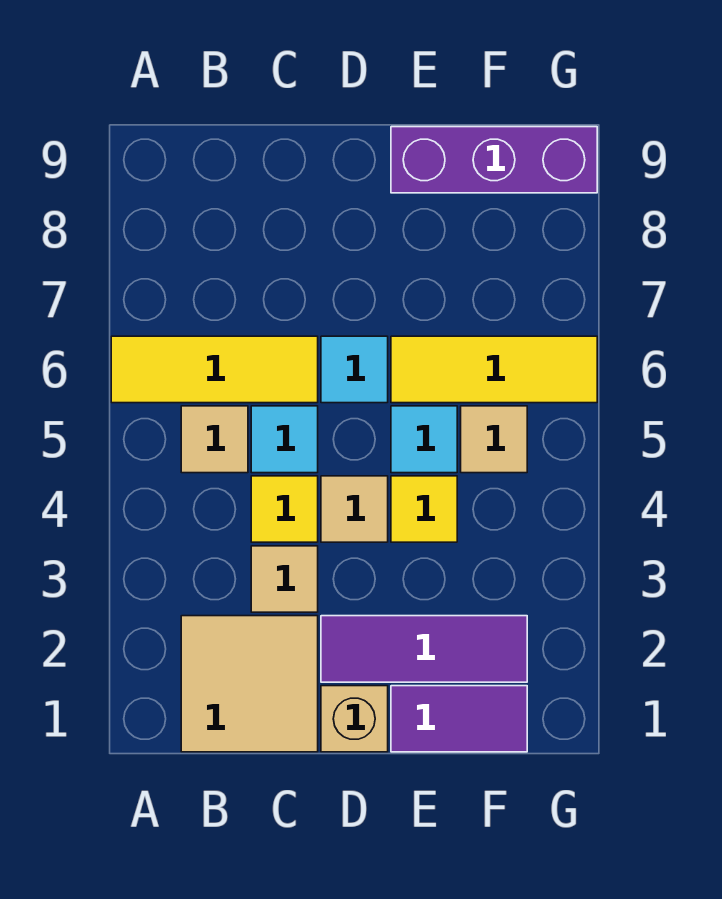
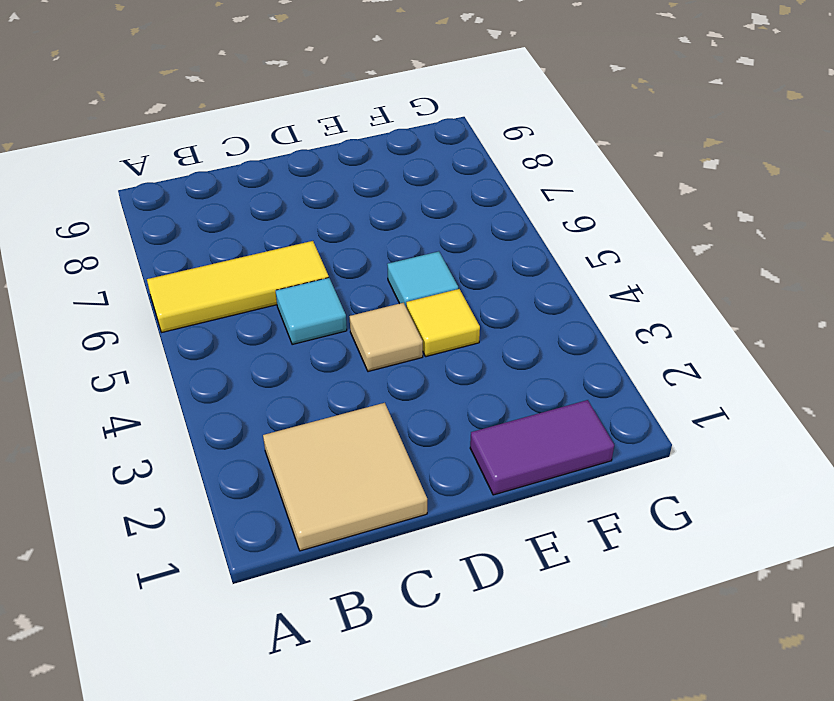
none -> tan tile B5 level 1
none -> tan tile C3 level 1
none -> yellow tile C4 level 1

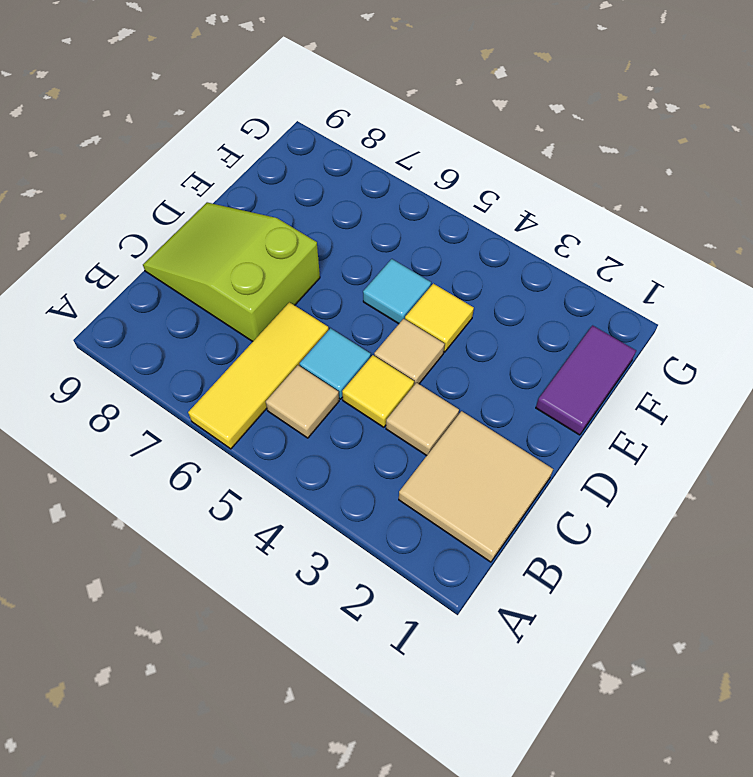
lime slope C7:D9 level 1 top 7 -> none
none -> tan brick D1 level 1
none -> purple tile D2:F2 level 1
none -> cyan tile D6 level 1

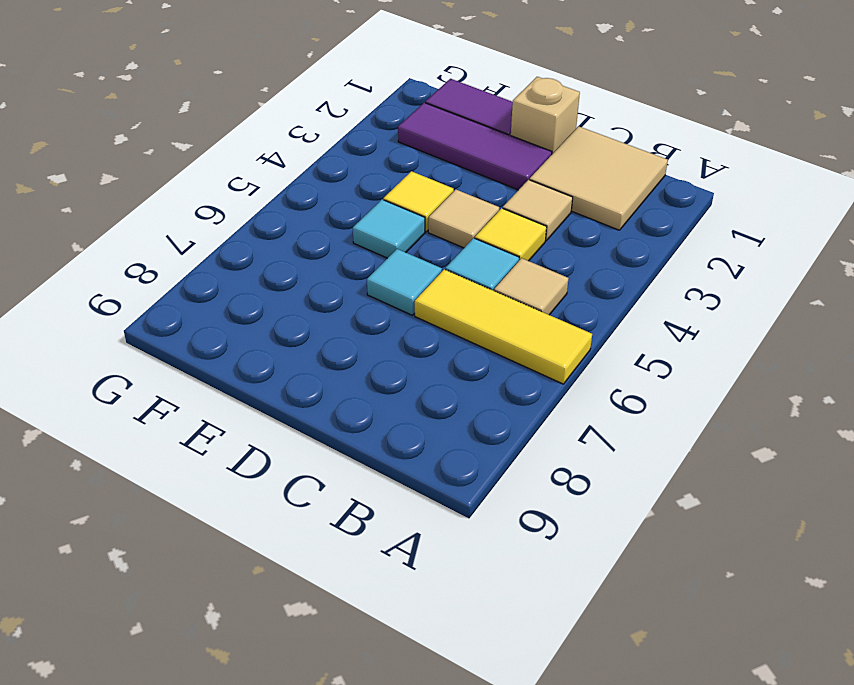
none -> yellow tile E6:G6 level 1
none -> purple brick E9:G9 level 1
none -> tan tile F5 level 1

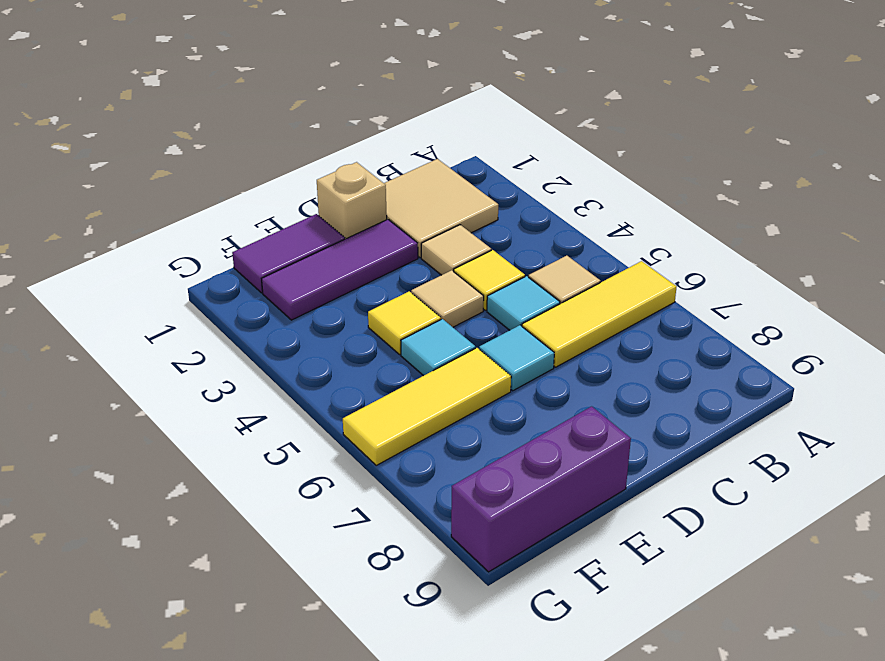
none -> tan tile F5 level 1

